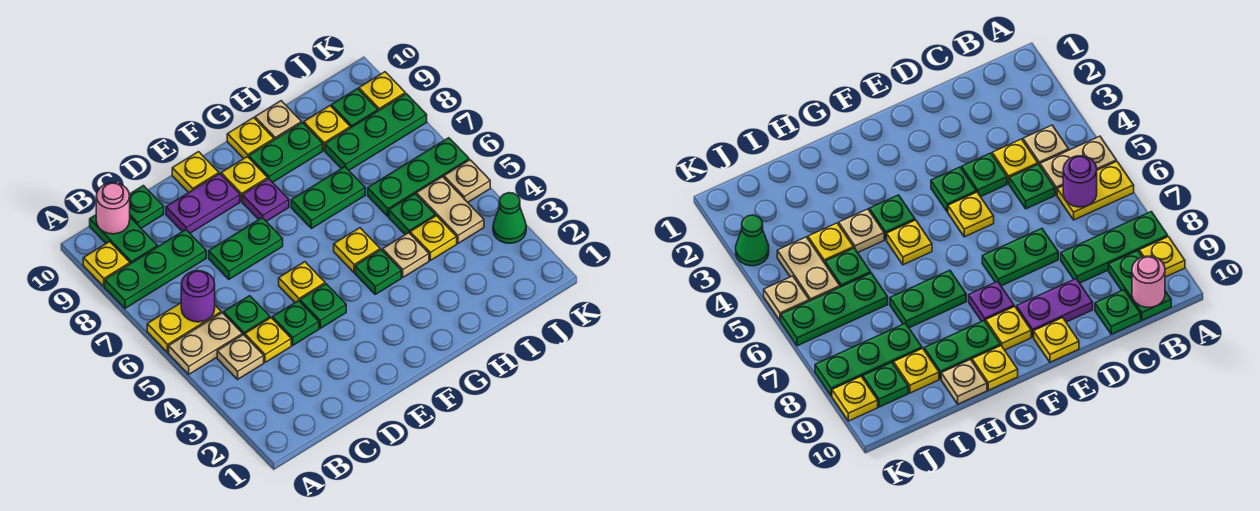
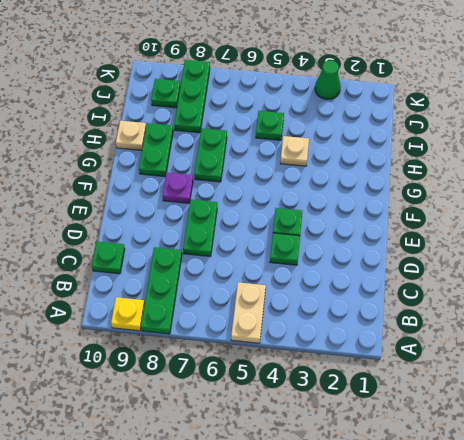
none -> yellow plate A6:B6 level 1
none -> tan plate B4 level 1
none -> green plate B9:B10 level 1
none -> yellow plate C4 level 1

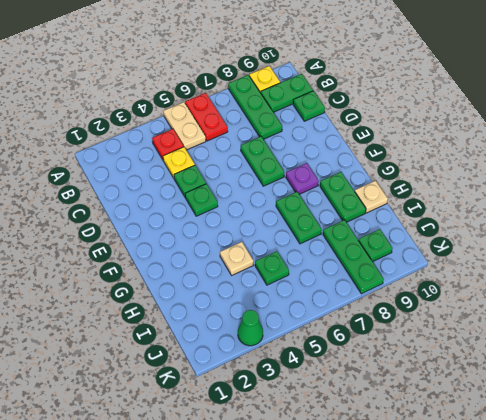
red plate A6:B6 level 1 -> yellow plate A6:B6 level 1
red plate B4 level 1 -> tan plate B4 level 1
none -> green plate C5 level 1
none -> purple plate D9:E9 level 1
none -> yellow plate E5 level 1
none -> yellow plate E10 level 1

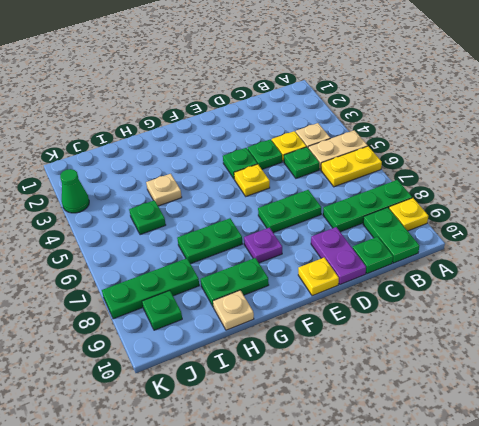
purple plate D9:D10 level 1 -> purple plate D9:E9 level 1
none -> yellow plate F9 level 1
none -> green plate G4 level 1
none -> yellow plate G5 level 1
none -> yellow plate G10 level 1

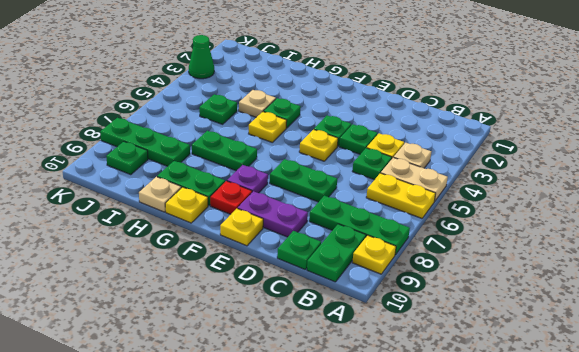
red plate F9 level 1 -> yellow plate F9 level 1
none -> yellow plate I4 level 1
none -> green plate I6:K6 level 1
none -> yellow plate I9 level 1
none -> tan plate J4:J5 level 1

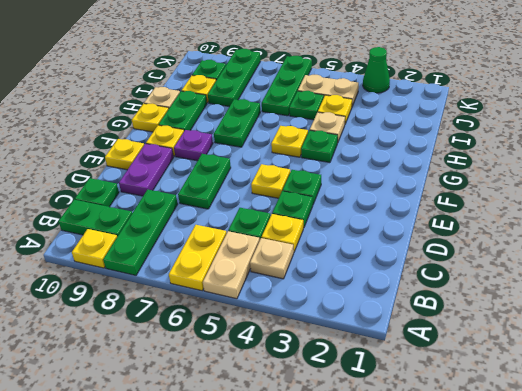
none -> tan plate K5 level 1
none -> yellow plate K9 level 1
none -> purple round brick B6 level 2
none -> pink round brick B10 level 2

